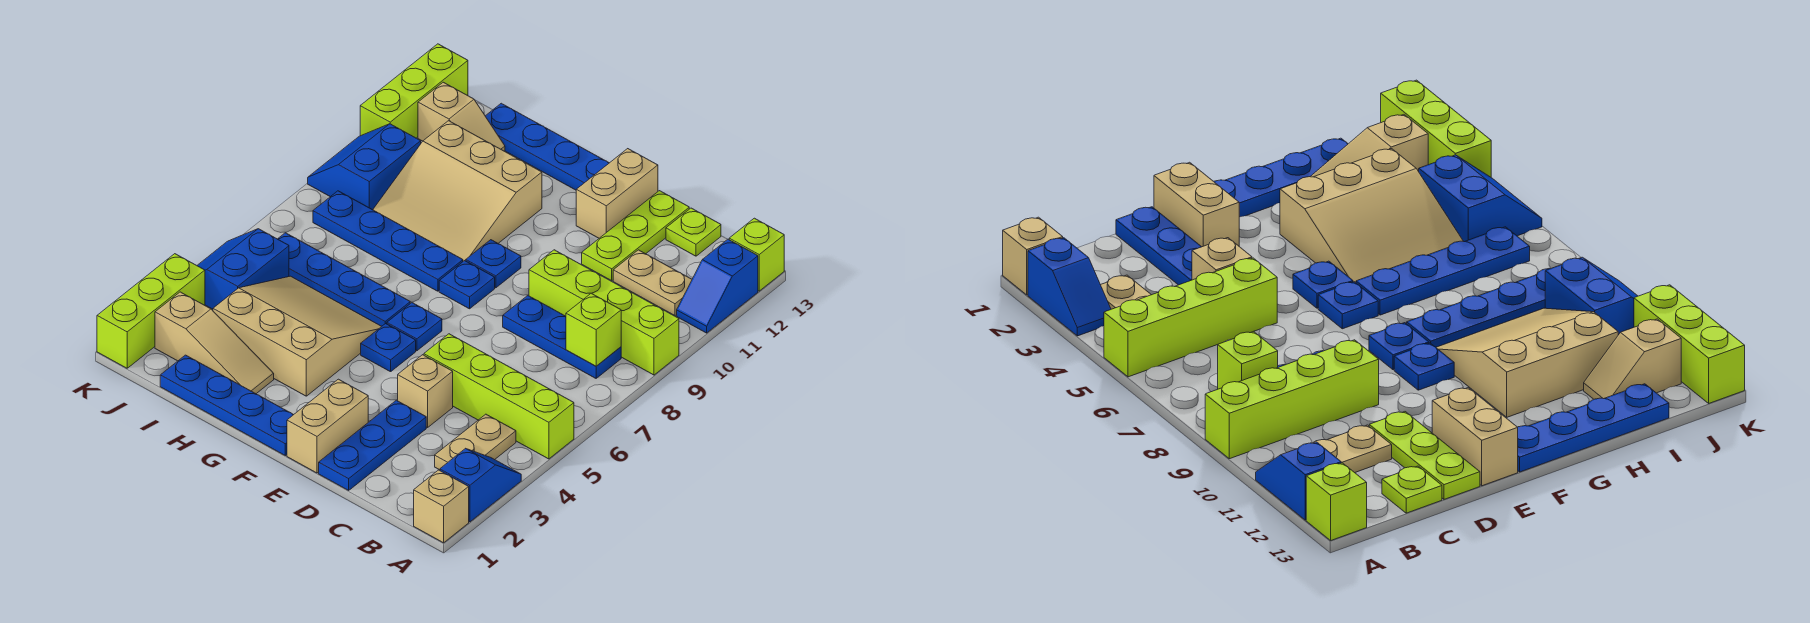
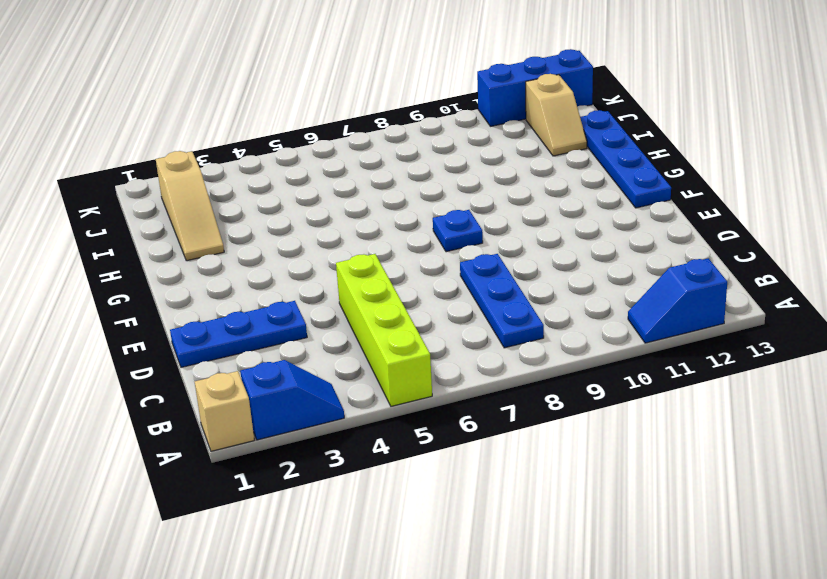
blue brick K11:K13 level 1 -> lime brick K11:K13 level 1
none -> lime brick A9:D9 level 1
none -> lime brick A13 level 1
none -> tan plate B3:B4 level 1
none -> tan plate B11:C11 level 1

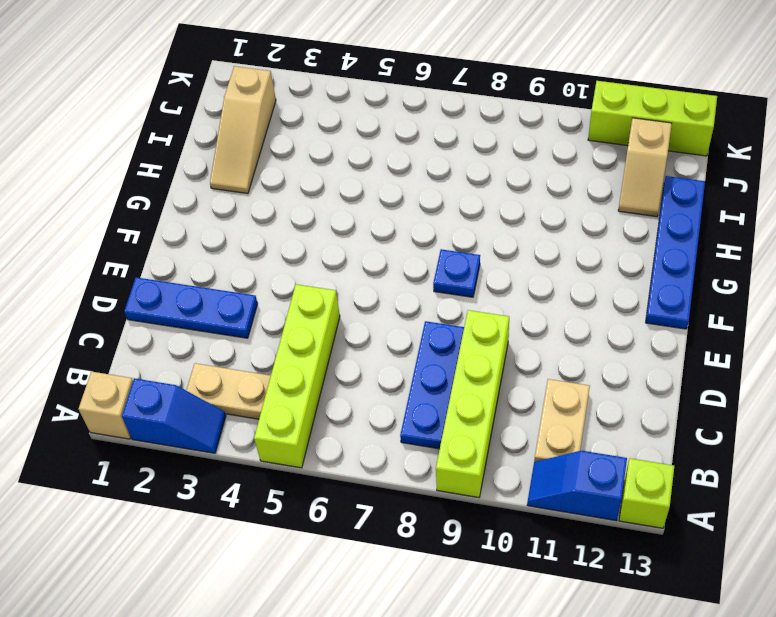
none -> lime plate C13 level 1
none -> tan brick D4 level 1
none -> lime plate D11:D13 level 1
none -> tan brick E1:E2 level 1

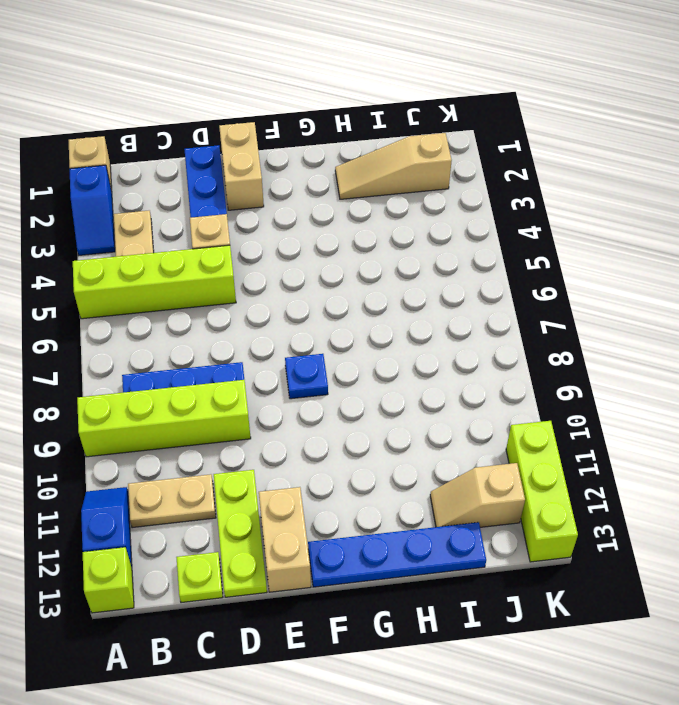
none -> blue plate F1:I1 level 1
none -> blue plate F5 level 1
none -> blue plate F6 level 1
none -> blue plate F9 level 1

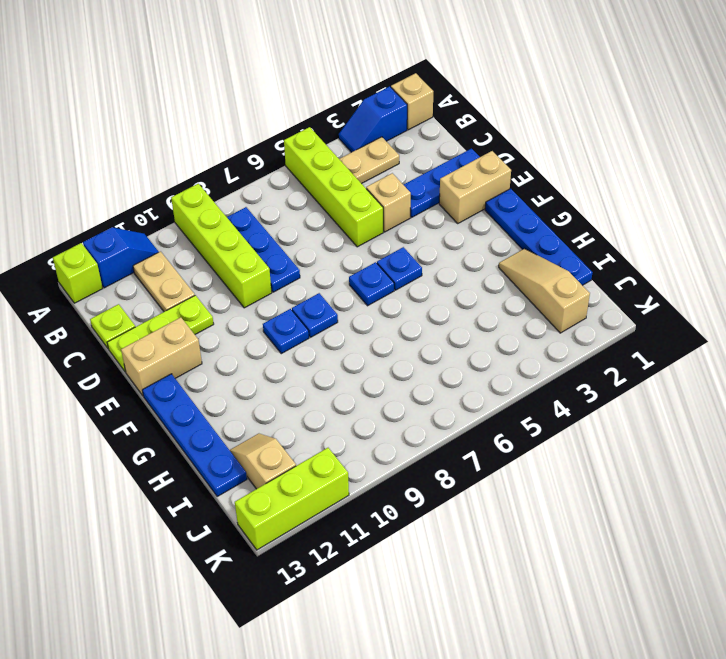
none -> tan slope G3:I5 level 1 top 3
none -> blue plate G6:J6 level 1
none -> blue plate G8:J8 level 1
none -> tan slope G9:I11 level 1 top 11

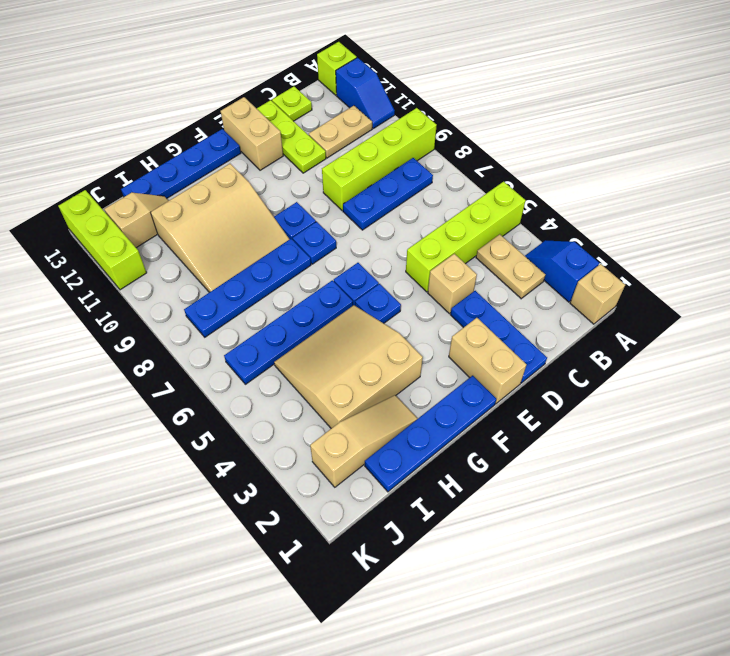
none -> blue slope J4:K5 level 1 top J
none -> blue slope J9:K10 level 1 top J
none -> lime brick K1:K3 level 1
none -> lime brick B8 level 2

